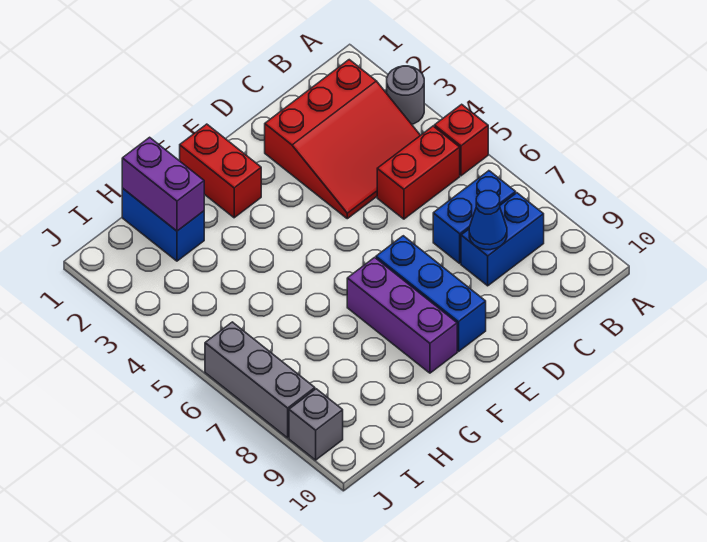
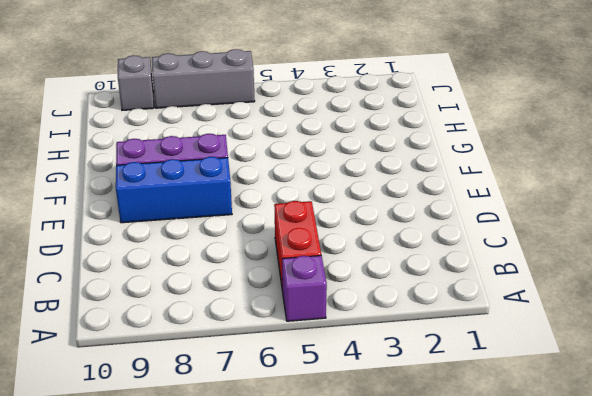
purple brick A5 level 1 -> red brick A5 level 1
none -> grey round brick A3 level 1
none -> red slope B2:D4 level 1 top 2
none -> blue brick B7:C7 level 1

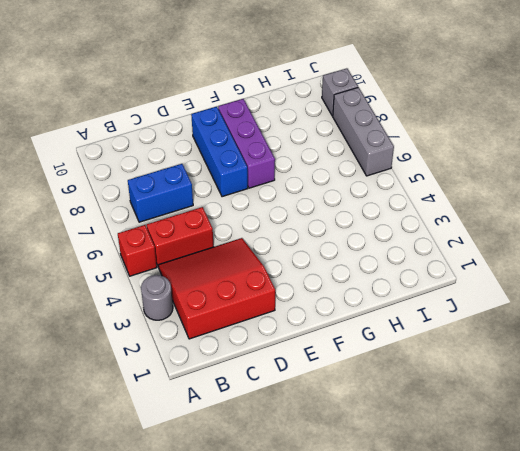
none -> blue brick B8:C8 level 1
none -> red brick F1:F2 level 1
none -> blue brick H1:H2 level 1

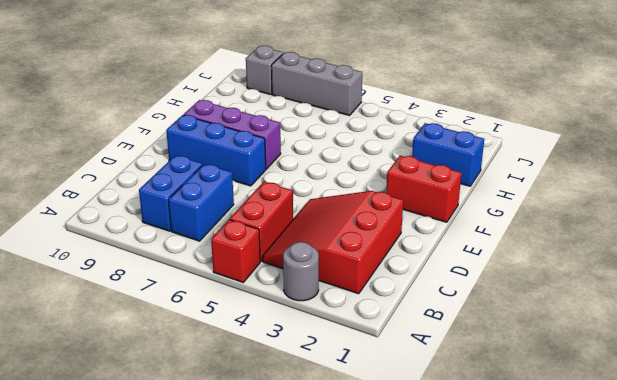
none -> blue cone C8 level 2
none -> purple brick H1:H2 level 2

